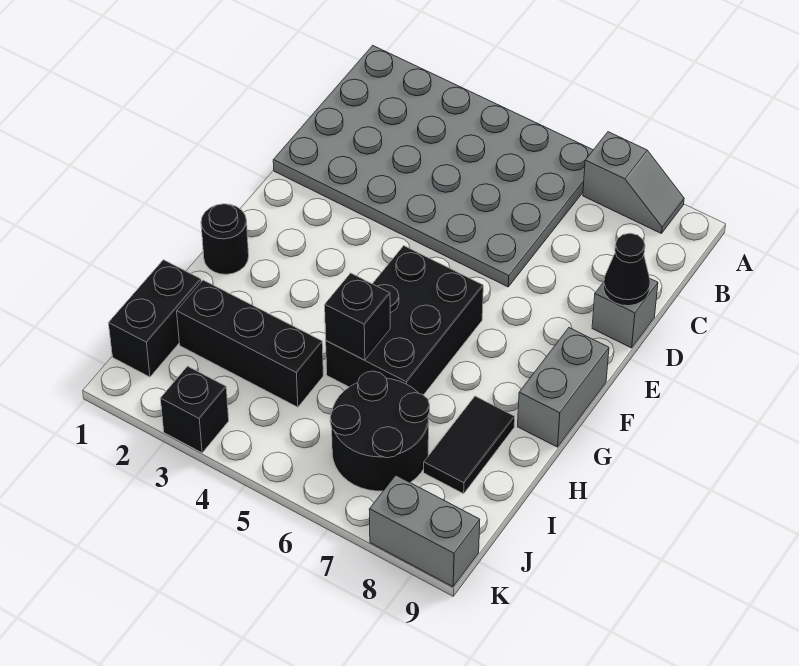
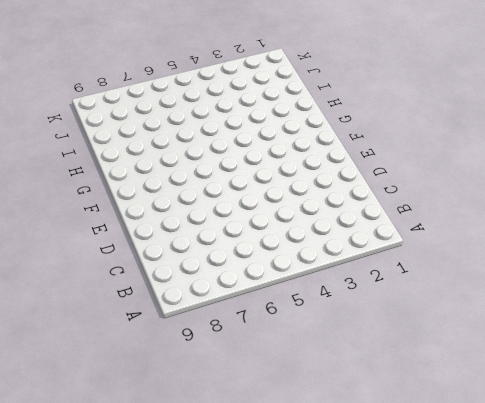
none -> grey plate A1:D6 level 1
none -> grey slope A7:A8 level 1 top 7
none -> grey brick D9 level 1

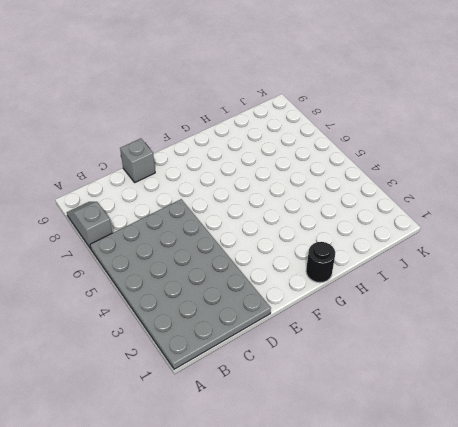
none -> black brick F5:H6 level 1
none -> grey brick F9:G9 level 1
none -> black tile H8:I8 level 1

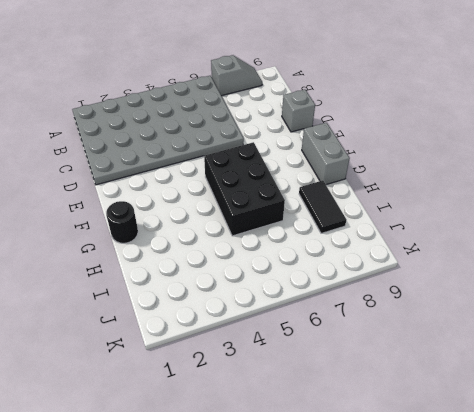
none -> black brick I1:J1 level 1
none -> black brick I2:I4 level 1
none -> black round brick I6:J7 level 1

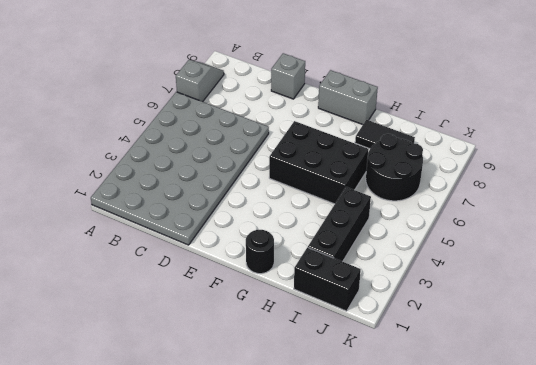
none -> black brick K3 level 1
none -> grey brick K8:K9 level 1
none -> black cone D9 level 2

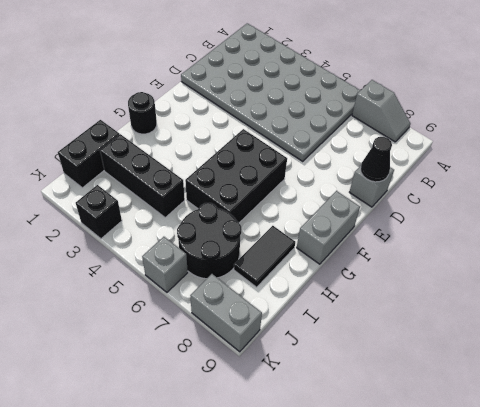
grey brick K6 level 1 -> none
none -> black brick H5 level 2

